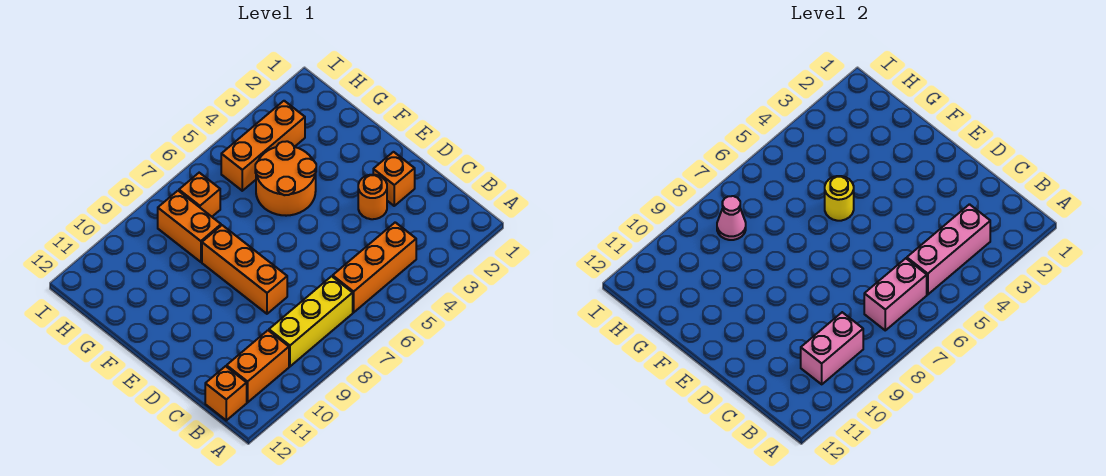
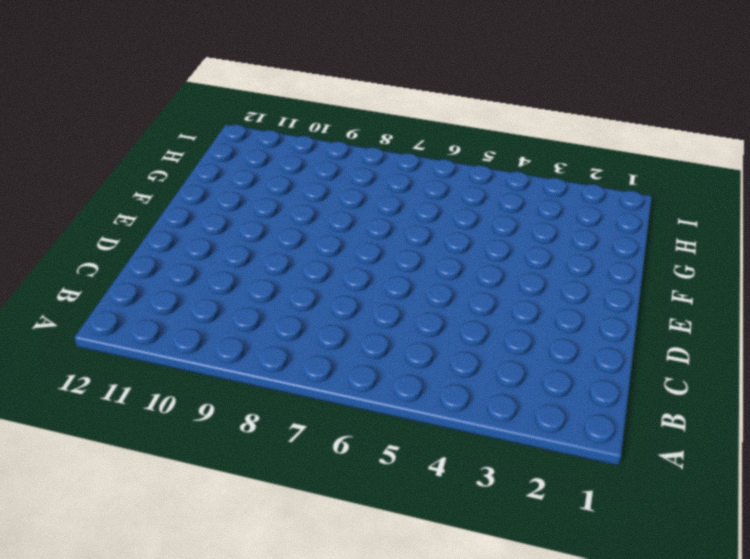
none -> orange brick B4:B6 level 1
none -> yellow brick B7:B9 level 1
none -> orange brick B10:B11 level 1

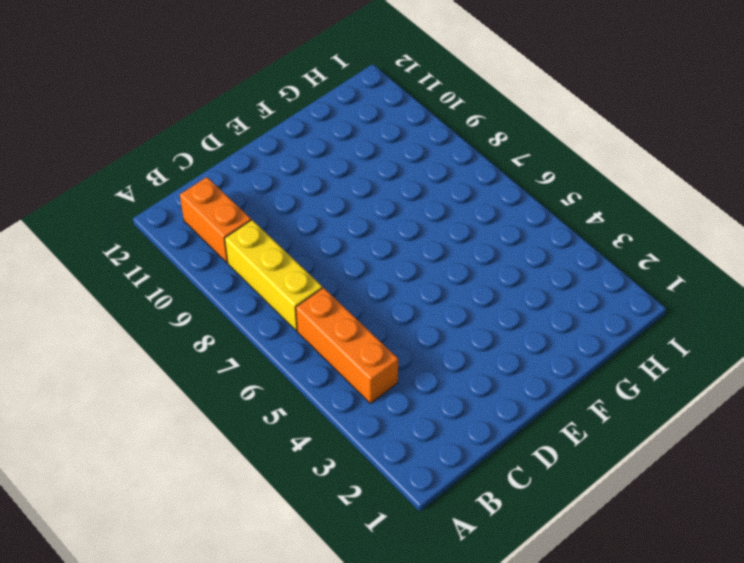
none -> orange brick B12 level 1
none -> orange brick D2 level 1
none -> orange round brick D3 level 1

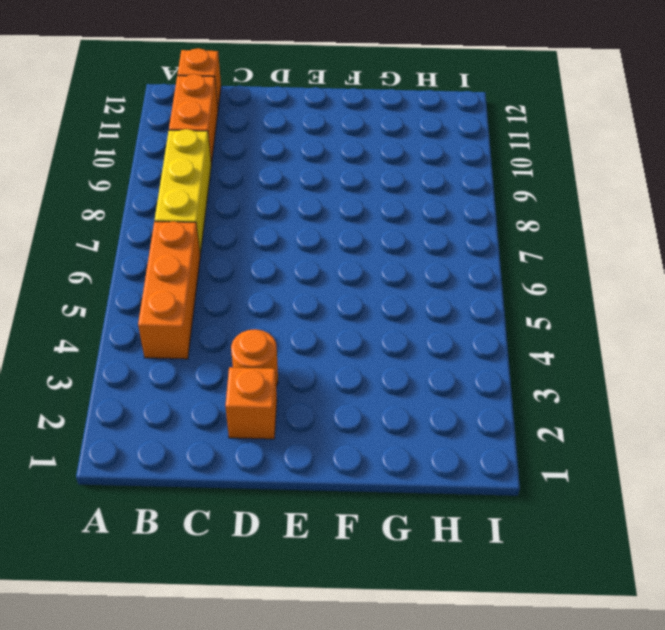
none -> orange brick D8:F8 level 1
none -> orange round brick F4:G5 level 1
none -> orange brick G8:H8 level 1

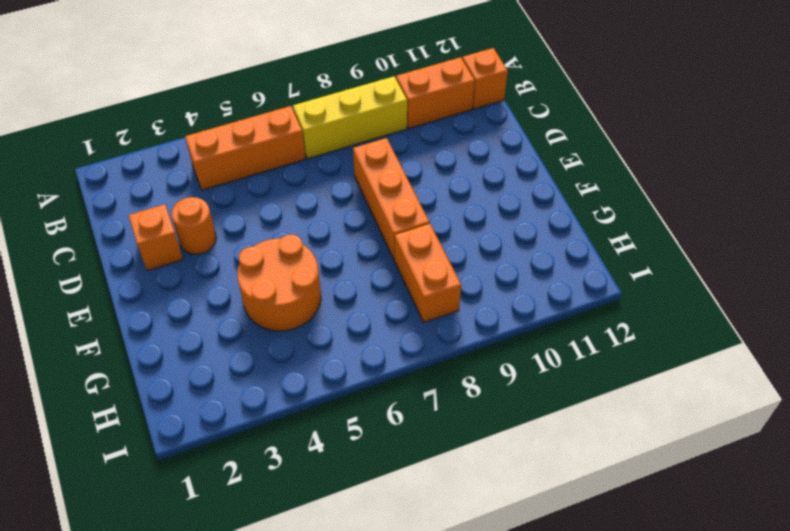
none -> orange brick H3:H5 level 1
none -> orange brick H7 level 1
none -> pink brick B3:B5 level 2

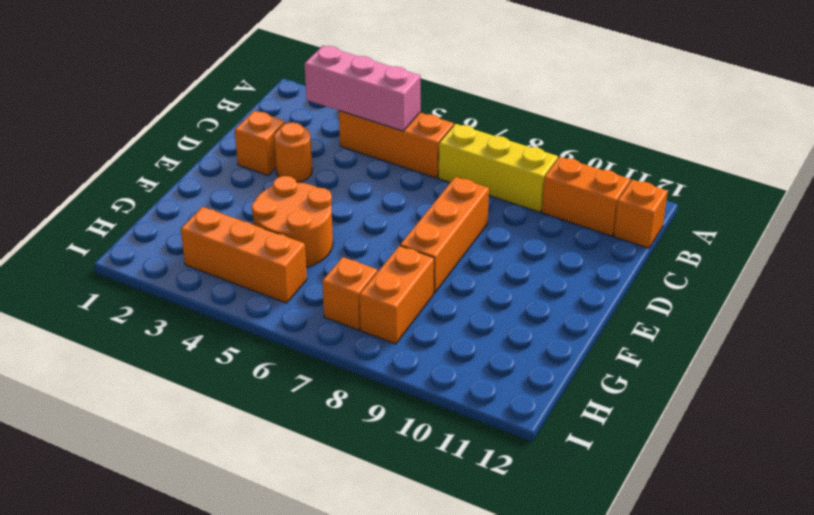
none -> pink brick B6:B7 level 2
none -> pink brick B9:B10 level 2
none -> yellow round brick F5 level 2

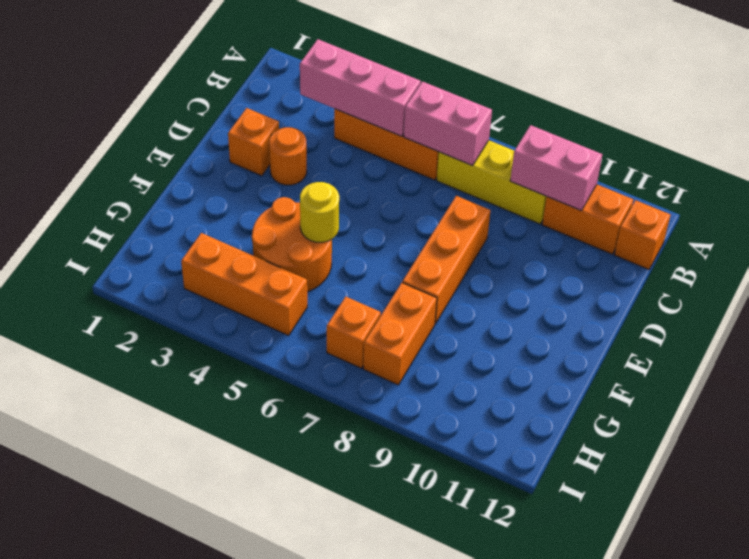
none -> pink cone H8 level 2

